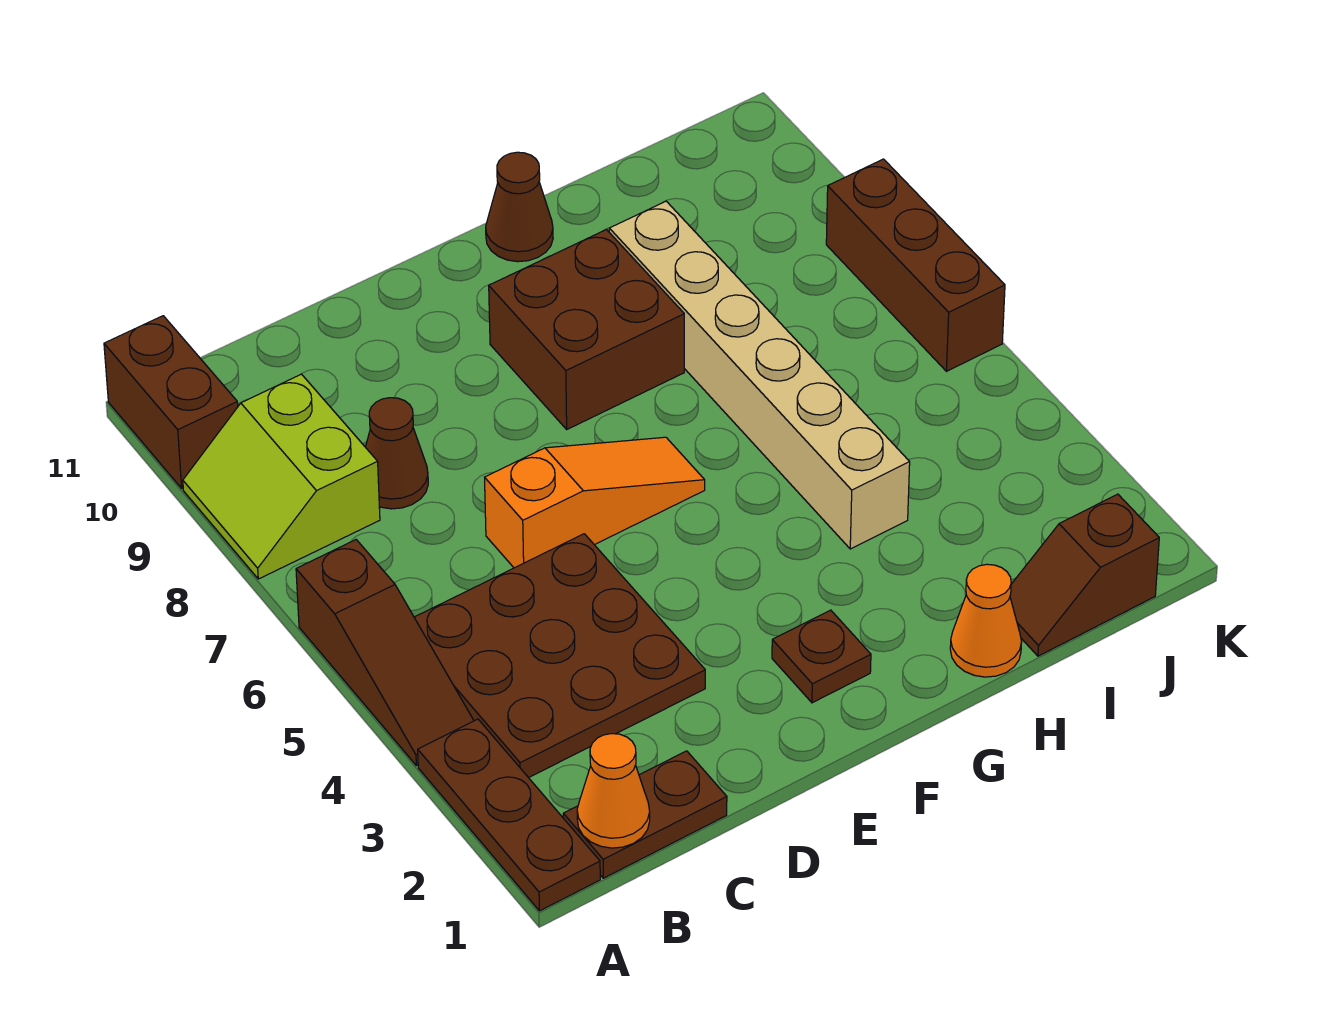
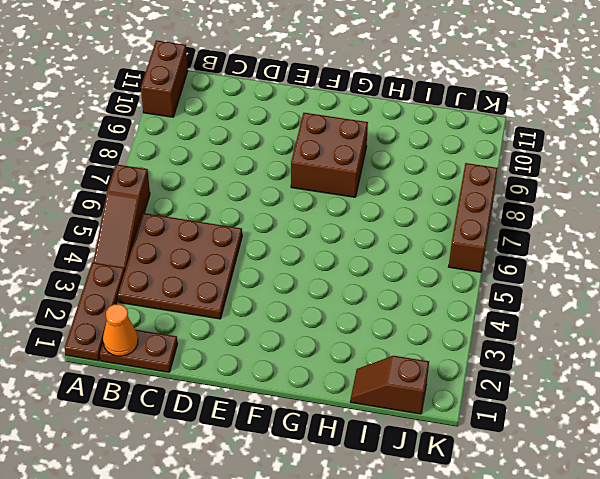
none -> lime slope A8:B9 level 1 top B
none -> brown cone C8 level 1
none -> orange slope D6:F6 level 1 top D

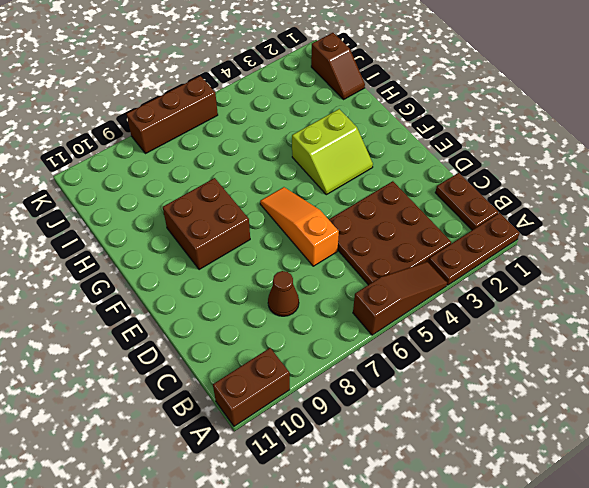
lime slope F3:G4 level 1 top G -> lime slope A8:B9 level 1 top B
none -> brown plate F2 level 1
none -> brown cone G11 level 1
none -> orange cone H1 level 1

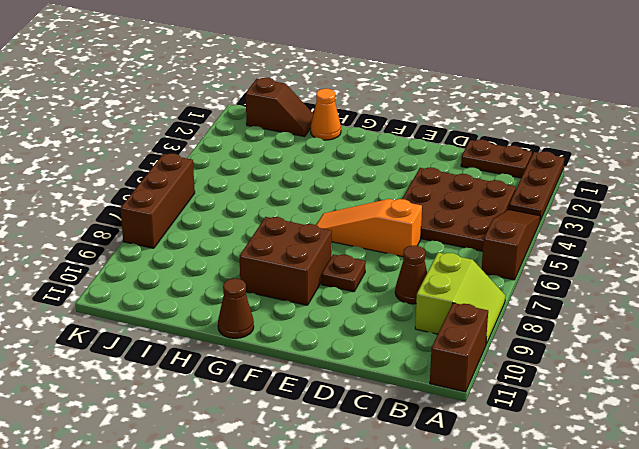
brown plate E8 level 1 -> brown plate F2 level 1
none -> tan brick H4:H9 level 1
none -> orange cone B1 level 2

